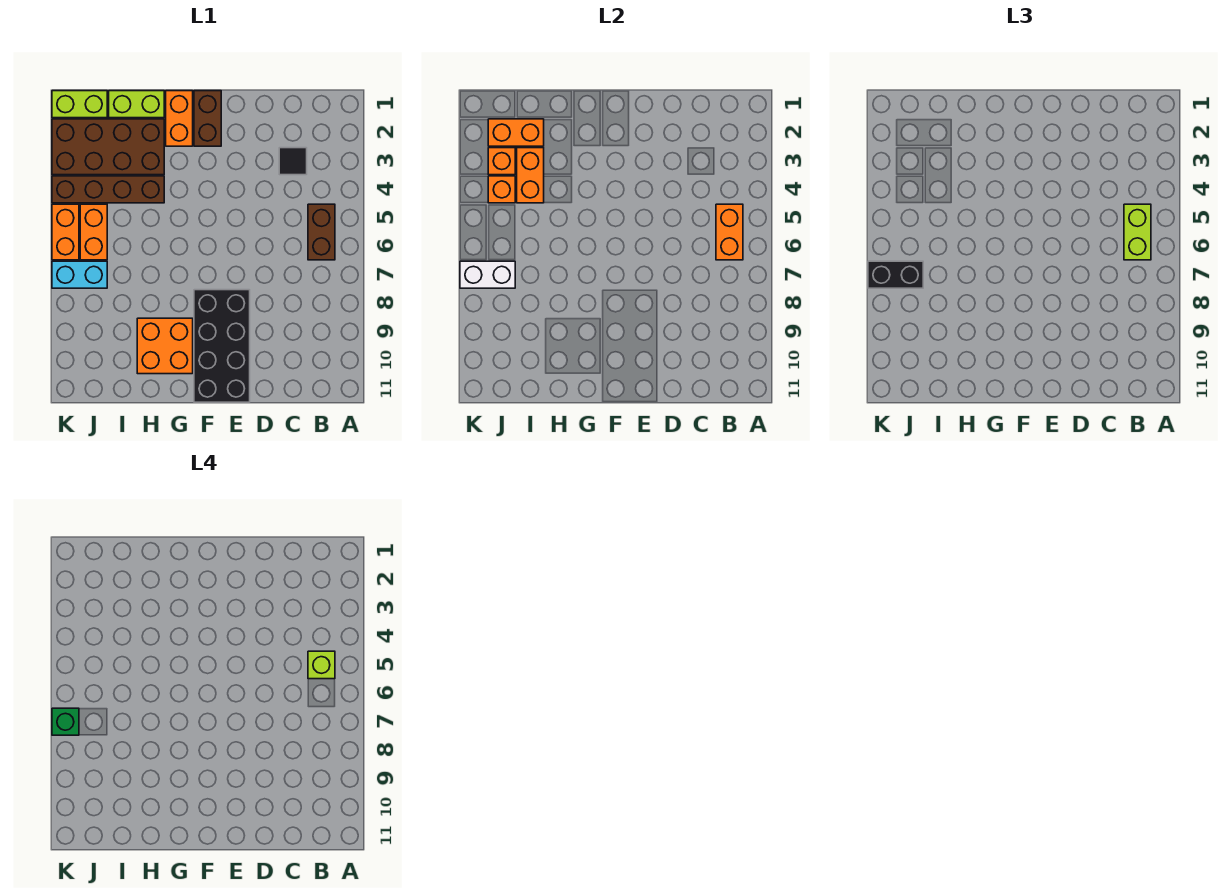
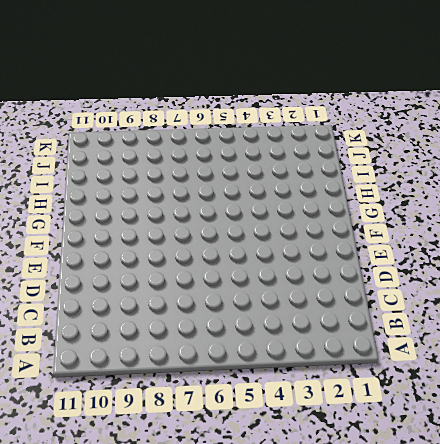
none -> brown brick B5:B6 level 1
none -> black tile C3 level 1
none -> black brick E8:F11 level 1

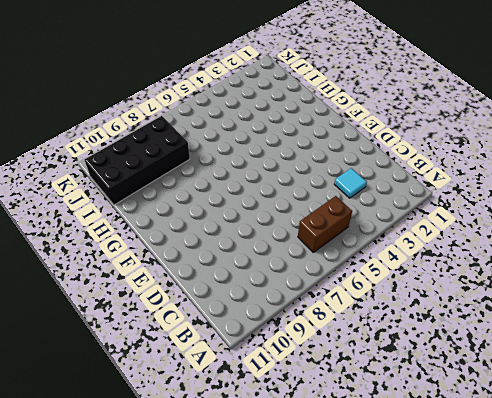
cyan tile C3 level 1 -> black tile C3 level 1
black brick I8:J11 level 1 -> black brick E8:F11 level 1
none -> brown brick F1:F2 level 1
none -> orange brick G1:G2 level 1
none -> orange brick G9:H10 level 1

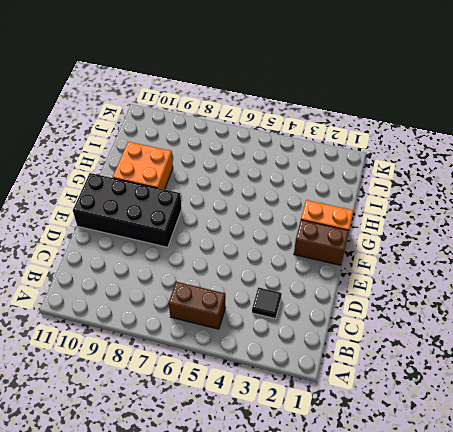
none -> lime brick H1:I1 level 1
none -> brown brick H2:K3 level 1
none -> brown brick H4:K4 level 1

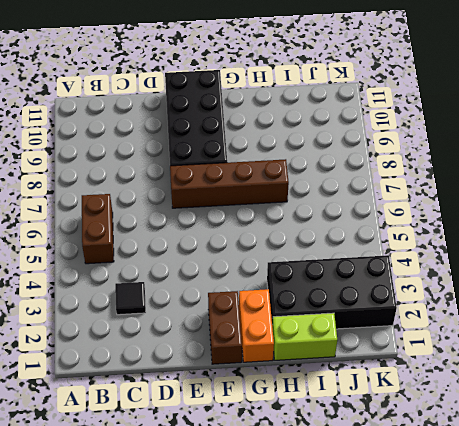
brown brick E7:H7 level 1 -> brown brick H4:K4 level 1
black brick H2:K3 level 1 -> brown brick H2:K3 level 1
none -> orange brick G9:H10 level 1
none -> lime brick J1:K1 level 1
none -> orange brick J5:J6 level 1

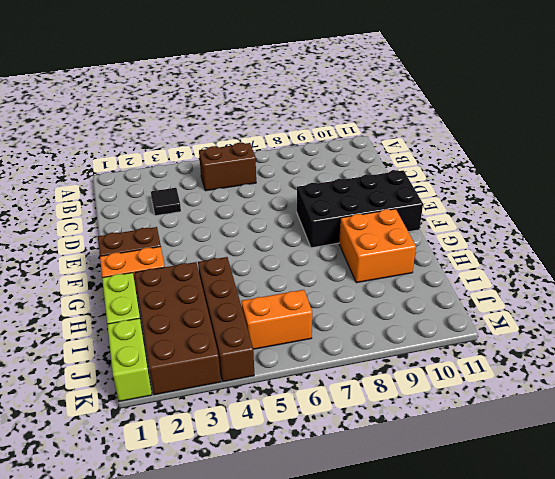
none -> cyan brick J7:K7 level 1
none -> orange brick K5:K6 level 1
none -> orange brick B5:B6 level 2

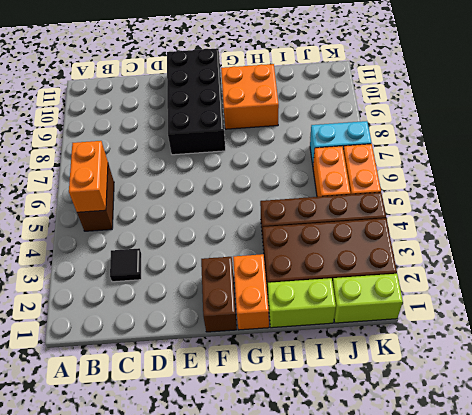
none -> orange brick I2:J2 level 2
none -> orange brick I3:I4 level 2
none -> orange brick J3 level 2

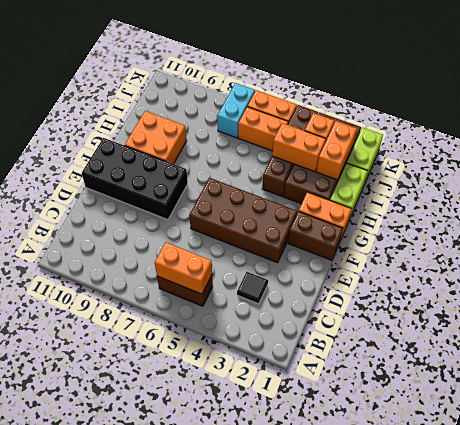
brown brick E3:F6 level 1 -> none
none -> orange brick J4 level 2
none -> white brick J7:K7 level 2
none -> lime brick B5:B6 level 3

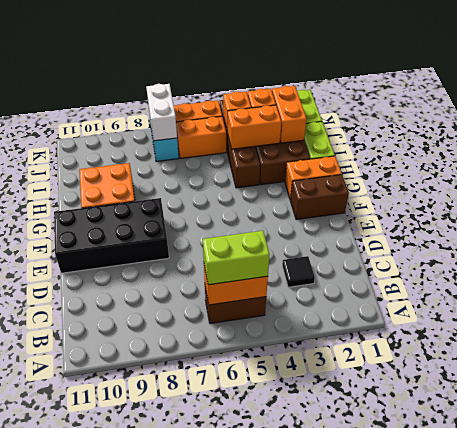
none -> black brick J7:K7 level 3
none -> lime brick B5 level 4
none -> green brick K7 level 4

